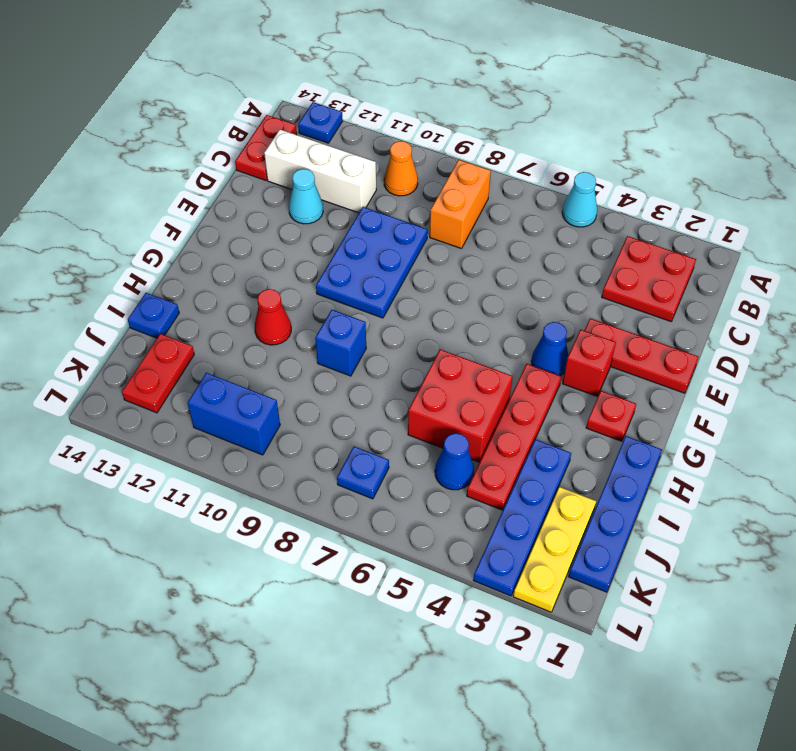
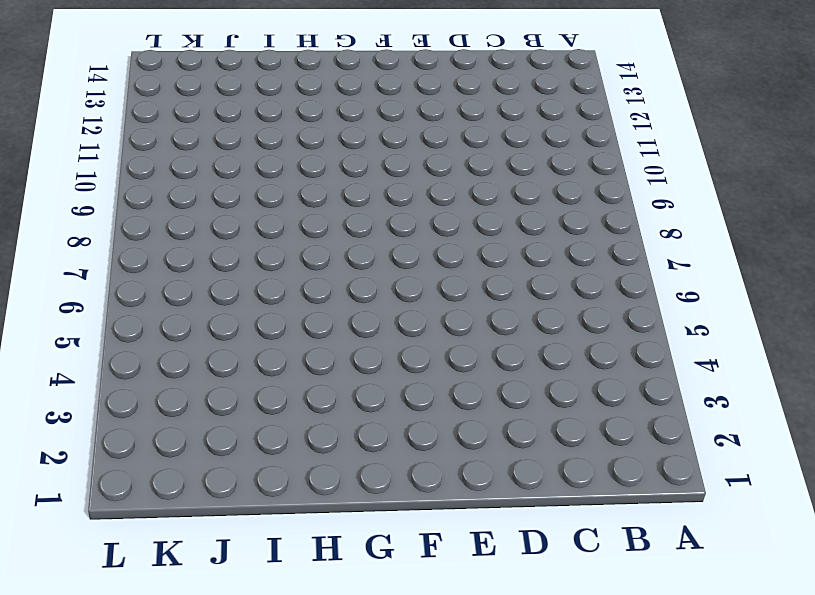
none -> cyan cone A5 level 1
none -> blue plate A13 level 1
none -> red plate B2:C3 level 1

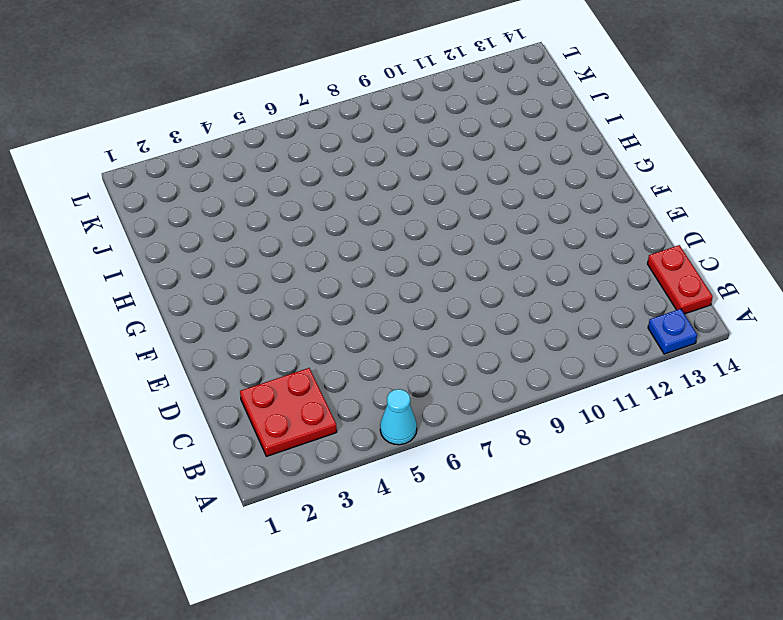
none -> orange brick B8:C8 level 1
none -> orange cone B10 level 1
none -> white brick C11:C13 level 1

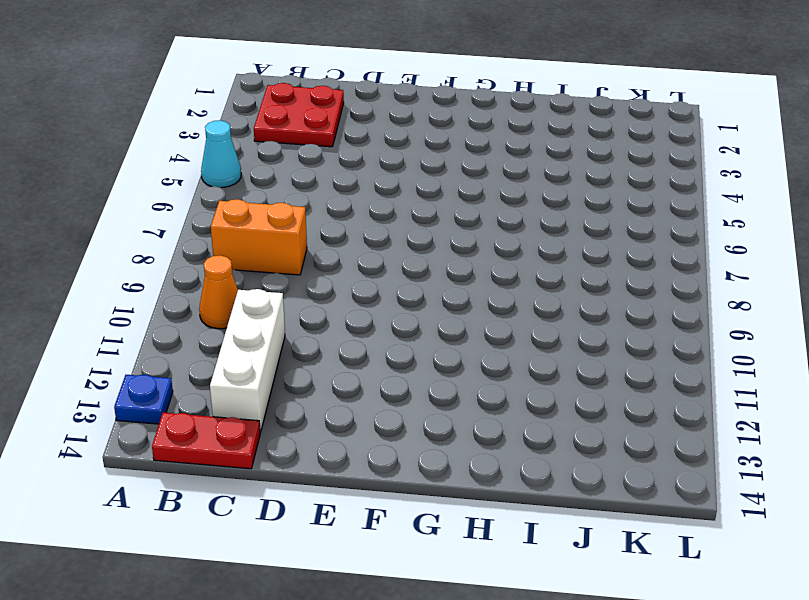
none -> blue plate D9:F10 level 1
none -> cyan cone D12 level 1
none -> red plate E1:E3 level 1

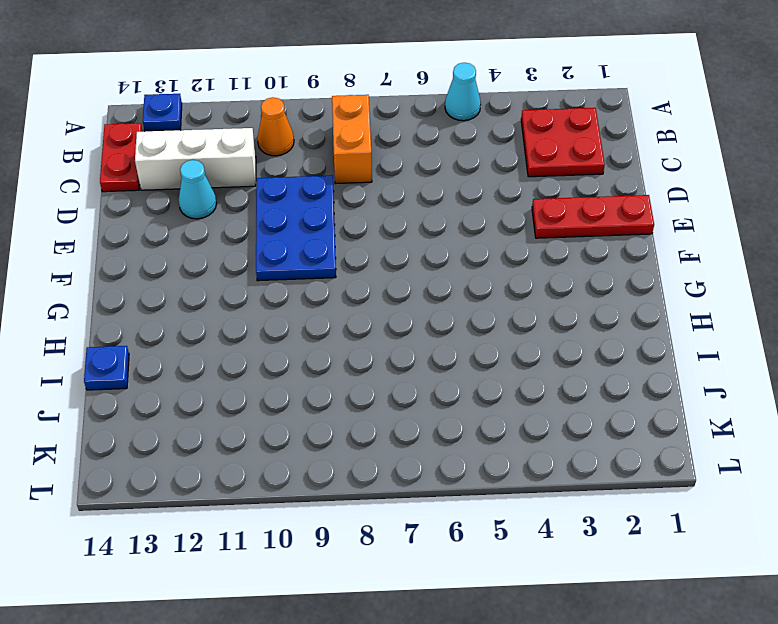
none -> red brick F3 level 1
none -> blue cone F4 level 1
none -> red plate G2 level 1

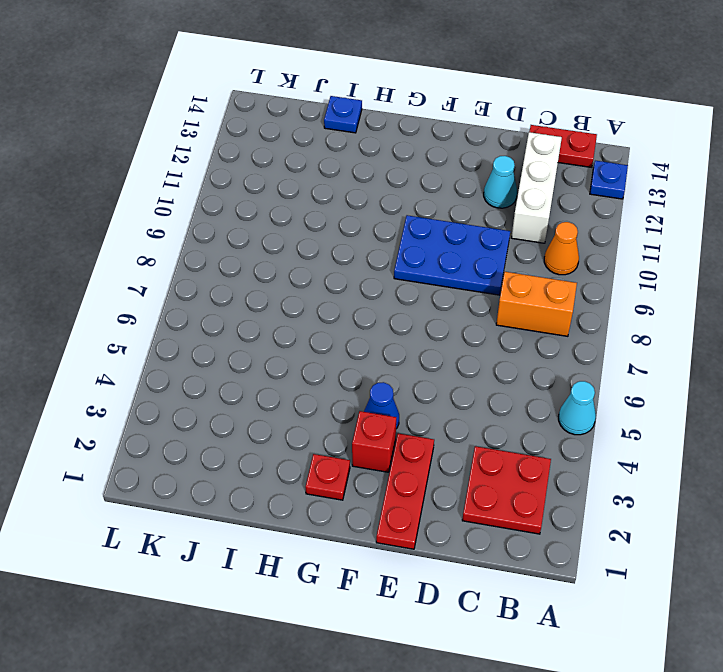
none -> red plate G4:J4 level 1
none -> blue plate H1:K1 level 1
none -> red brick H5:I6 level 1

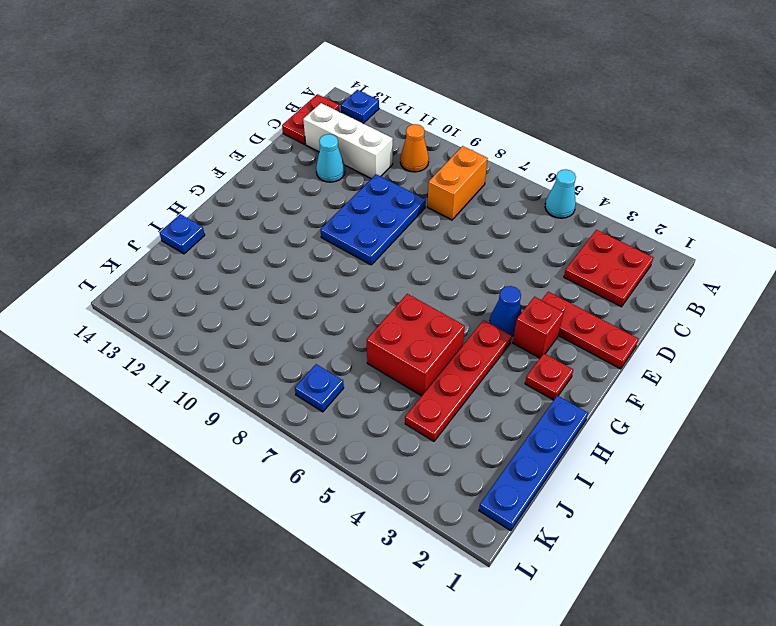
none -> blue brick H9 level 1
none -> red cone H11 level 1
none -> blue plate I3:L3 level 1

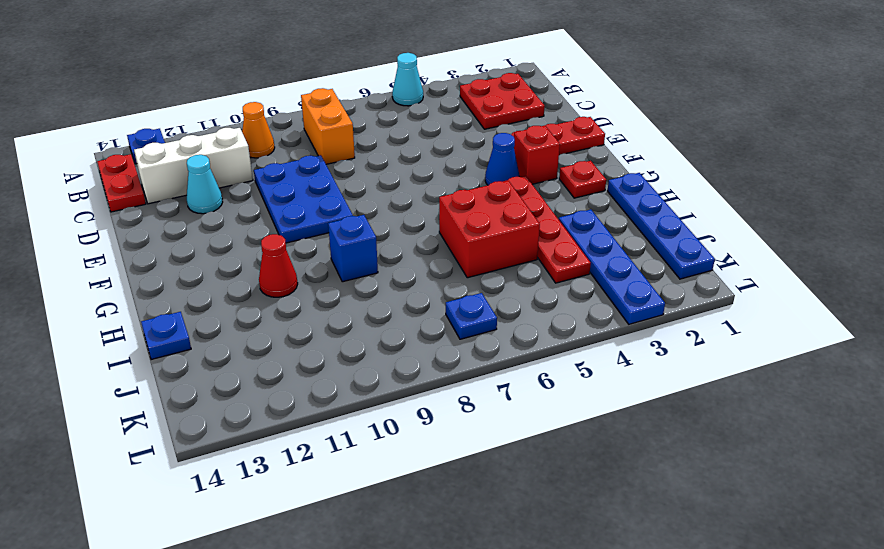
none -> yellow plate J2:L2 level 1
none -> blue cone J5 level 1
none -> red plate J13:K13 level 1

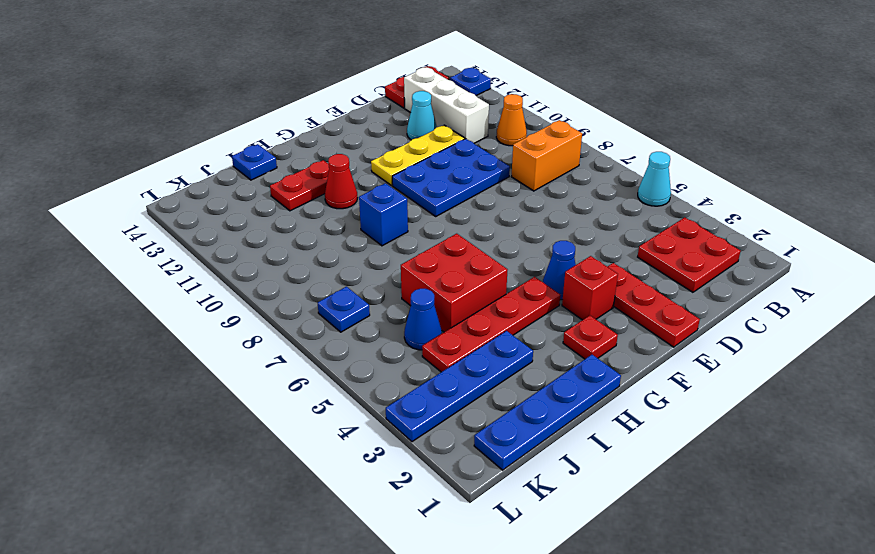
yellow plate D11:F11 level 1 -> yellow plate J2:L2 level 1
red plate H12:I12 level 1 -> red plate J13:K13 level 1
none -> blue brick K10:K11 level 1

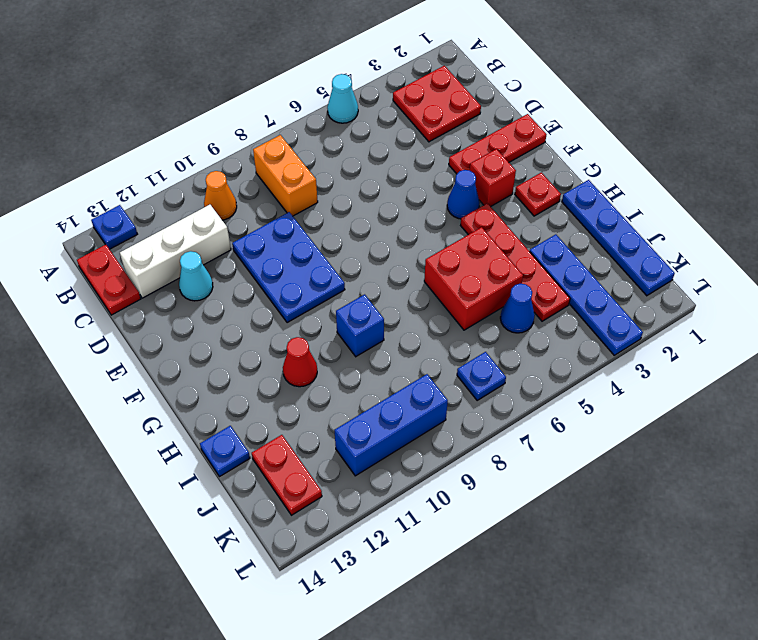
blue brick K9:K11 level 1 -> blue brick K10:K11 level 1
none -> yellow plate J2:L2 level 1

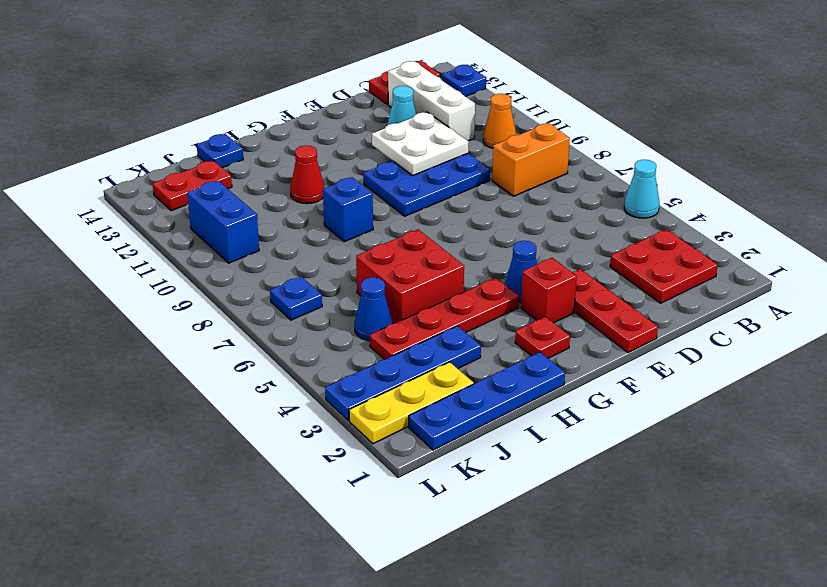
white plate D10:E11 level 2 -> none

